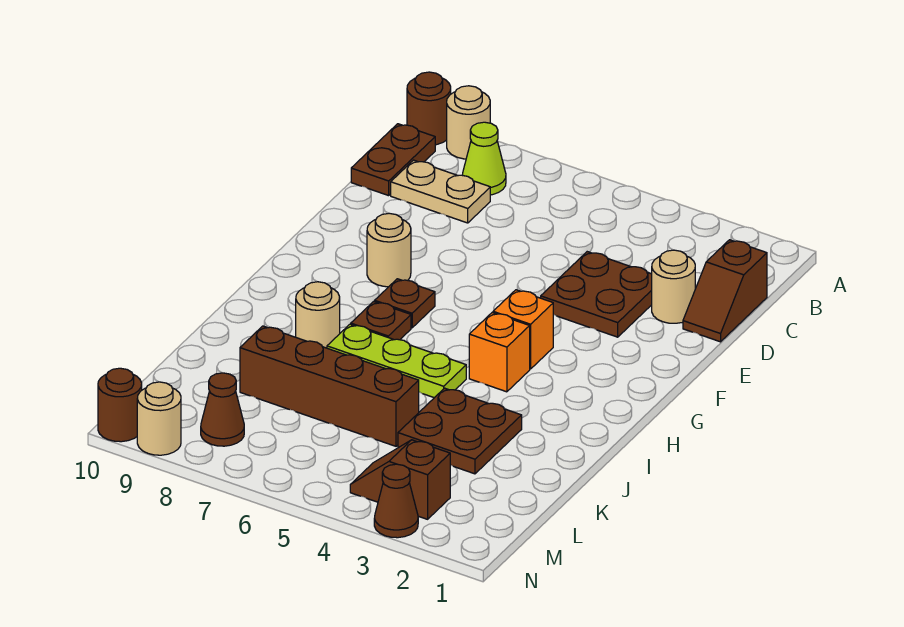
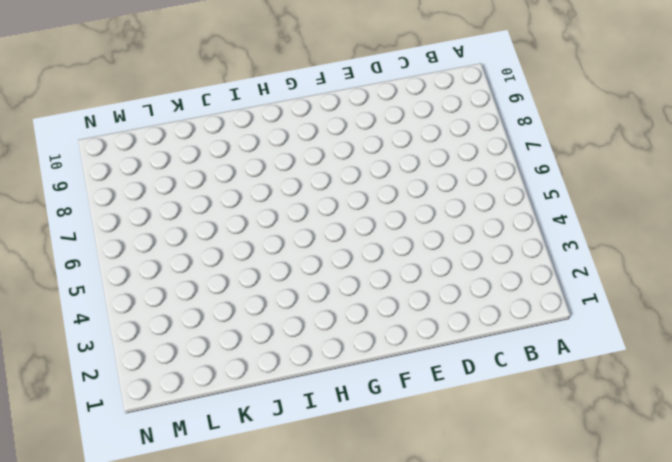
none -> tan round brick A9 level 1
none -> brown round brick A10 level 1
none -> lime cone B8 level 1

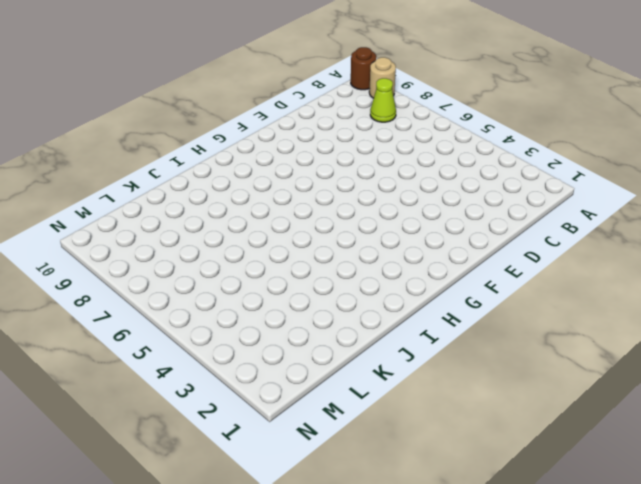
none -> brown plate B10:C10 level 1
none -> brown slope C1:D1 level 1 top C
none -> tan plate C8:C9 level 1

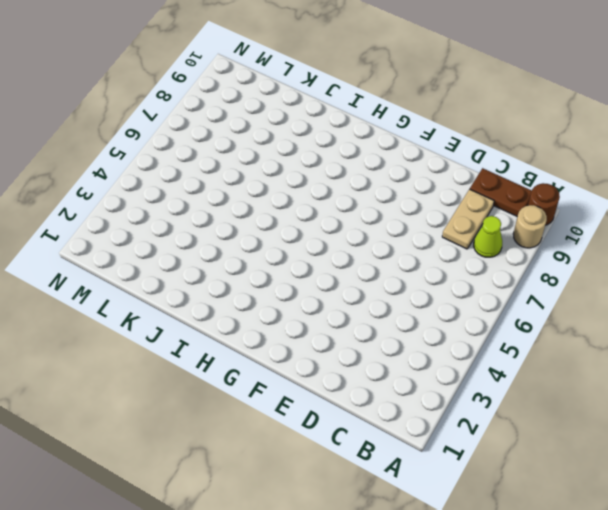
none -> brown slope C1:D1 level 1 top C
none -> tan round brick D2 level 1
none -> brown plate D3:E4 level 1

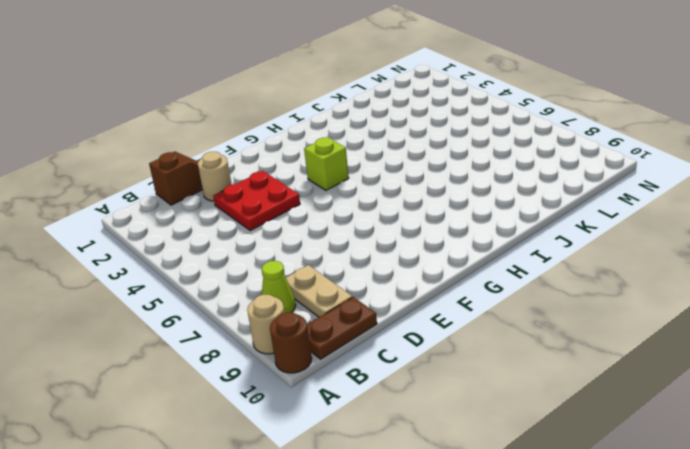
red plate D3:E4 level 1 -> brown plate D3:E4 level 1
lime brick G4 level 1 -> orange brick G4 level 1
none -> tan round brick F8 level 1
none -> brown plate G7 level 1
none -> orange brick H4 level 1

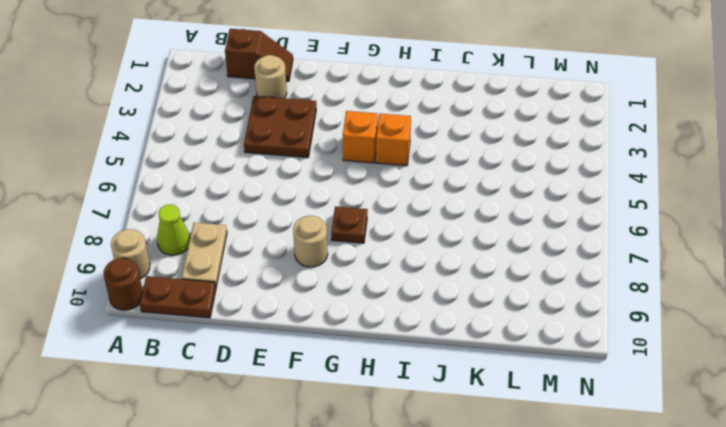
none -> brown plate H7 level 1
none -> lime plate I5:I7 level 1
none -> tan round brick I8 level 1

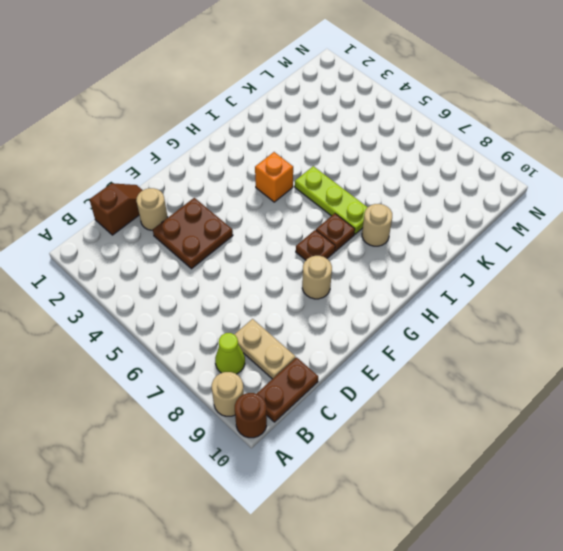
none -> orange brick G4 level 1
none -> brown plate J3:K4 level 1
none -> brown brick K5:K8 level 1

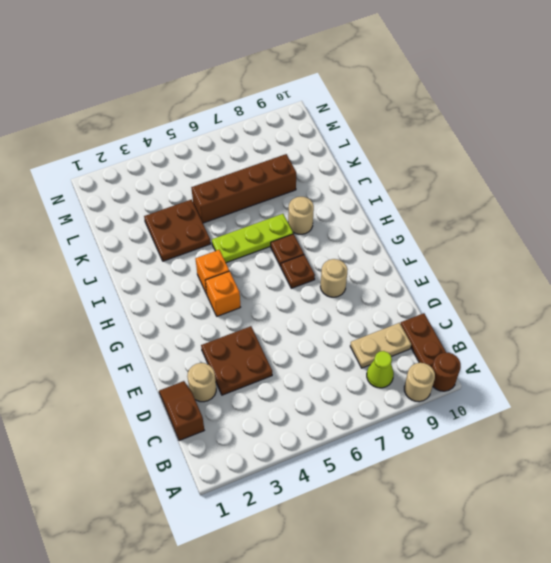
none -> brown slope M3:M4 level 1 top 3
none -> brown cone M8 level 1
none -> brown cone N3 level 1

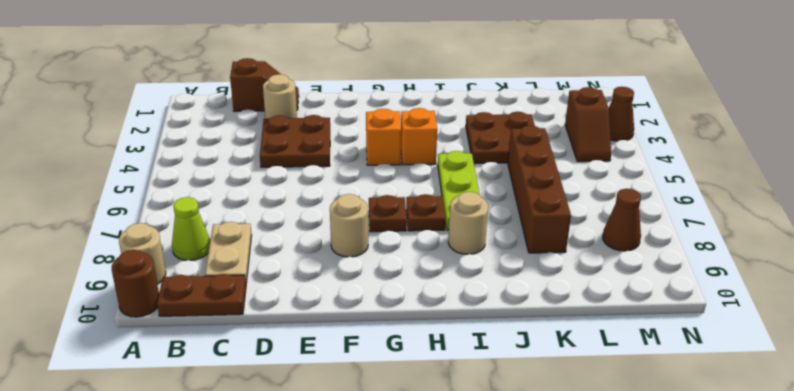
none -> tan round brick N9 level 1
none -> brown round brick N10 level 1

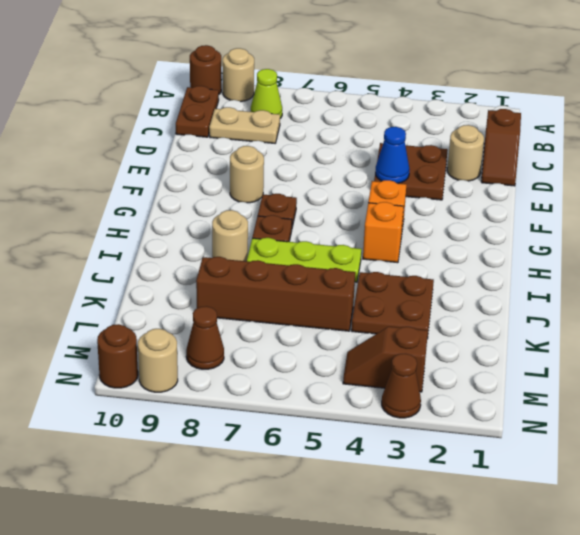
blue cone E4 level 2 -> none

